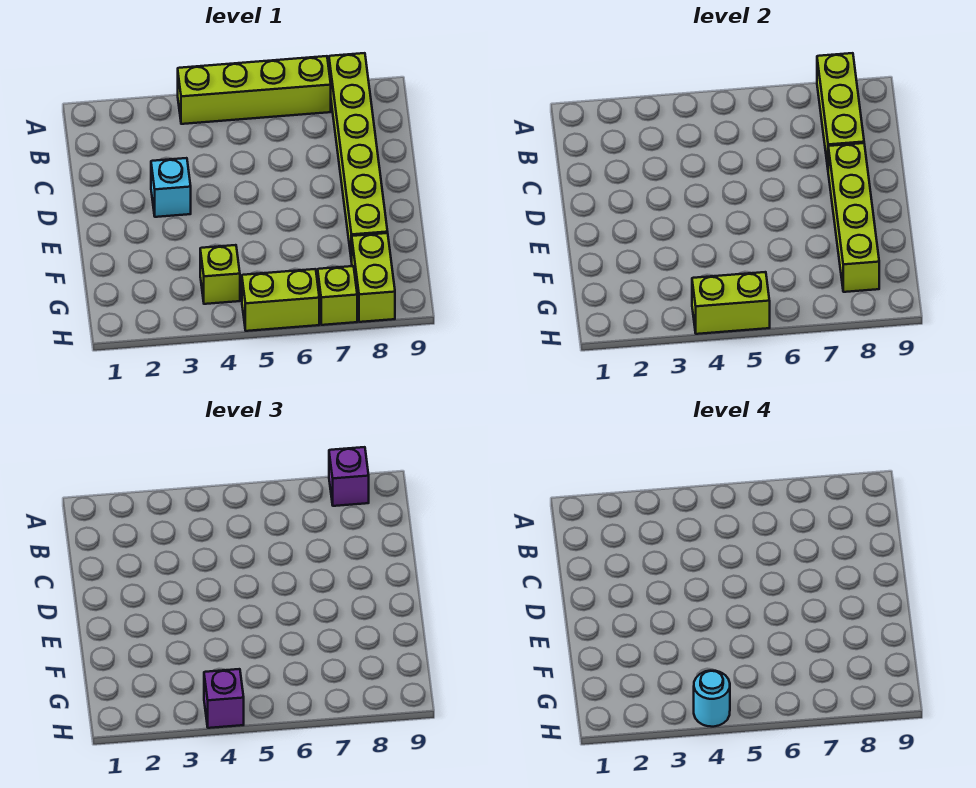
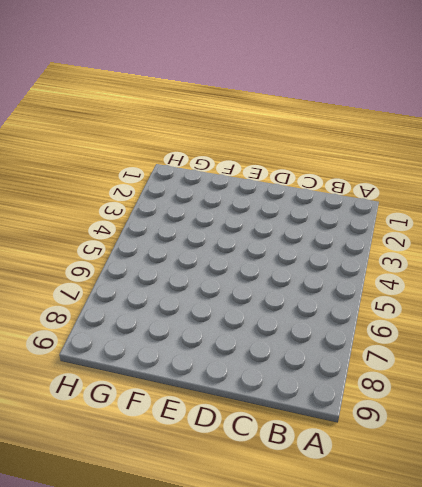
none -> lime brick A4:A7 level 1
none -> lime brick A8:F8 level 1
none -> cyan brick D3 level 1

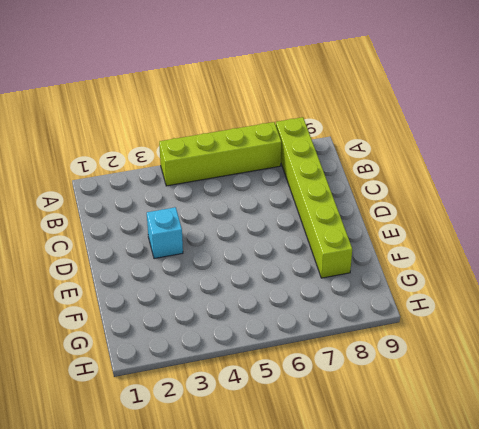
none -> lime brick G4 level 1
none -> lime brick G8:H8 level 1
none -> lime brick H5:H6 level 1

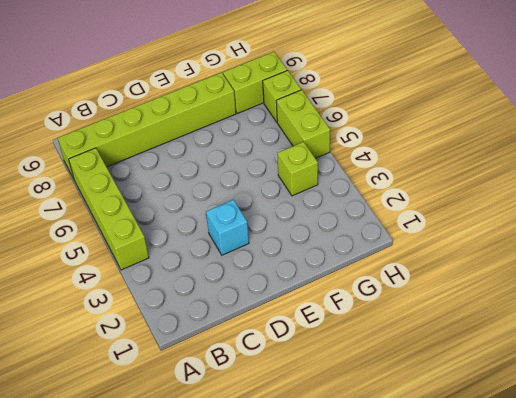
none -> lime brick A8:C8 level 2
none -> lime brick D8:G8 level 2
none -> lime brick H4:H5 level 2

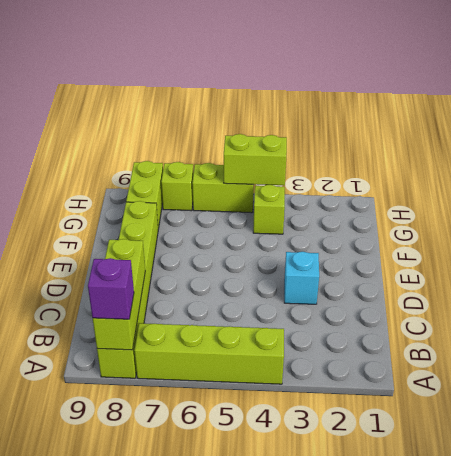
none -> lime brick D8:G8 level 2
none -> purple brick H4 level 3
none -> cyan round brick H4 level 4

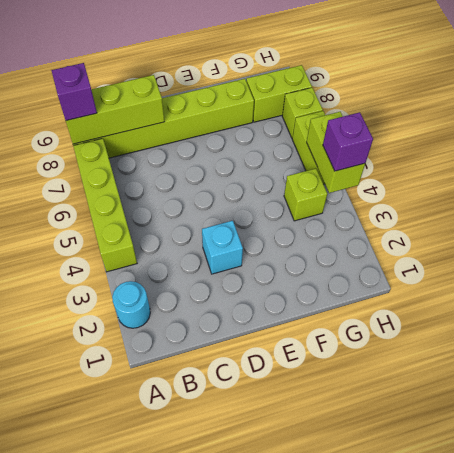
cyan round brick A2 level 1 -> cyan round brick H4 level 4
none -> lime brick D8:G8 level 2

